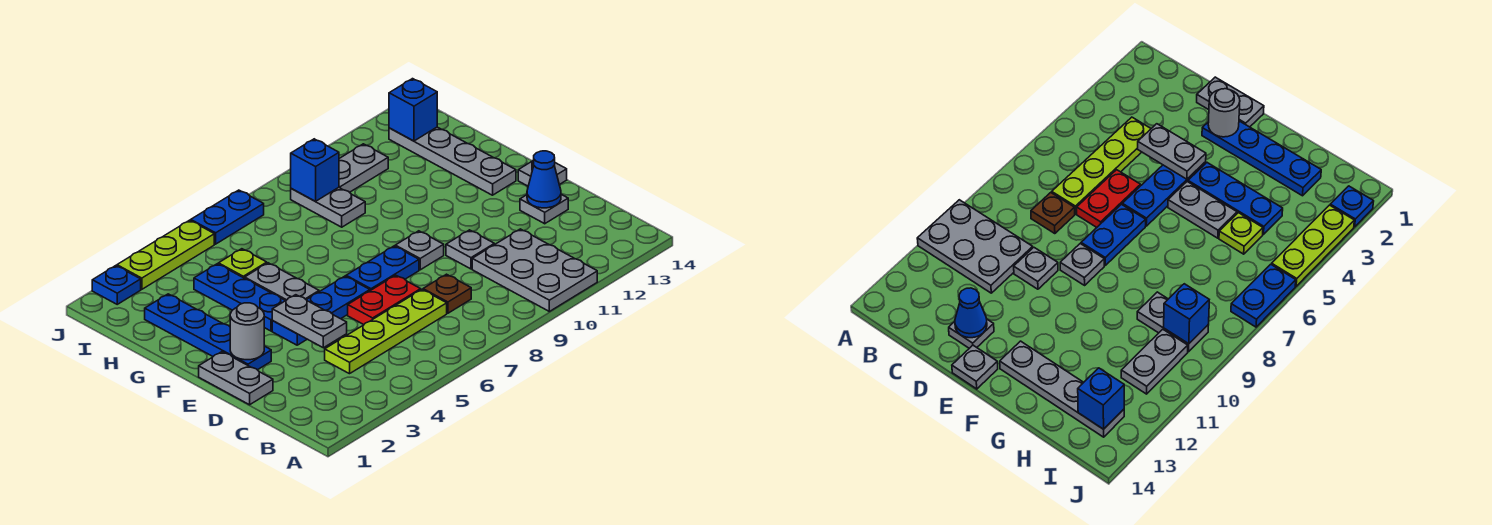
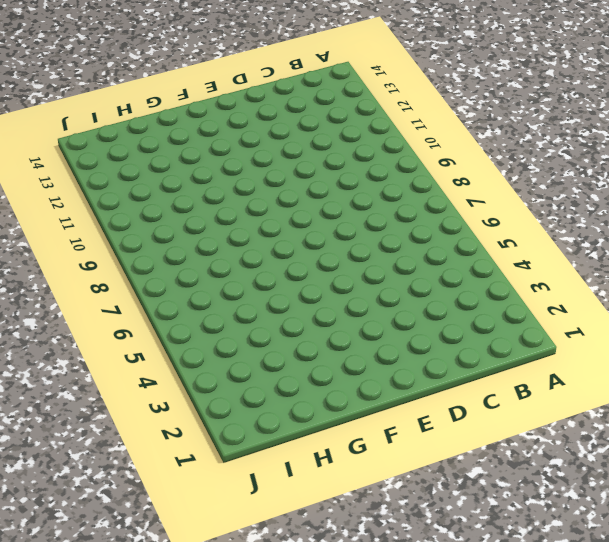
none -> grey plate A10:C11 level 1
none -> lime plate C4:C7 level 1
none -> brown plate C8 level 1

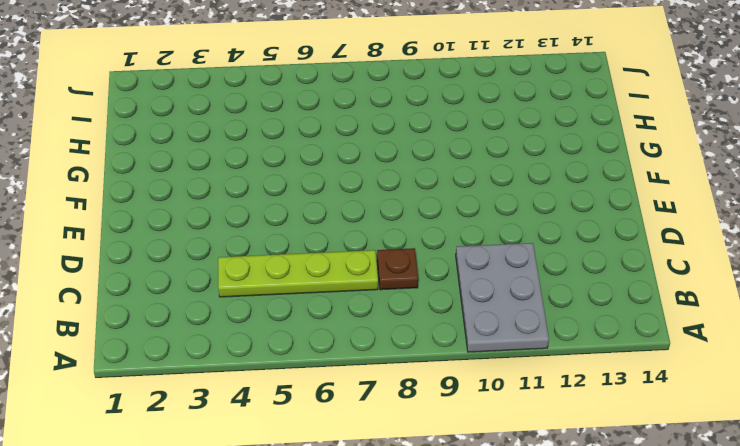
none -> grey plate D1:E1 level 1
none -> red plate D6:D7 level 1
none -> grey plate D10 level 1

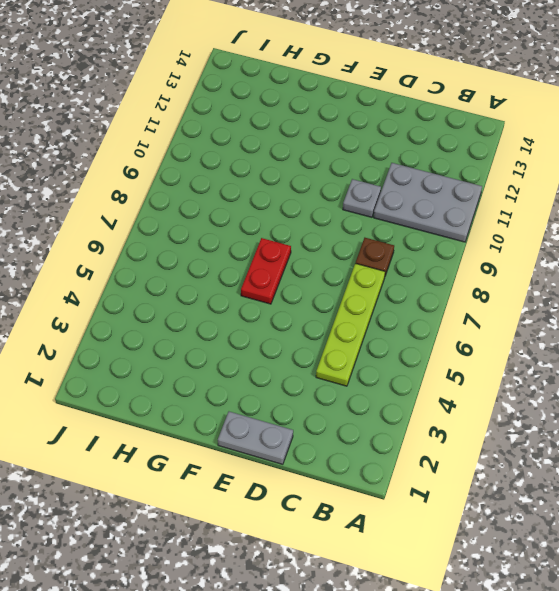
red plate F6:F7 level 1 -> red plate D6:D7 level 1
none -> grey plate D13 level 1
none -> blue plate E2:H2 level 1
none -> blue plate E4:E6 level 1

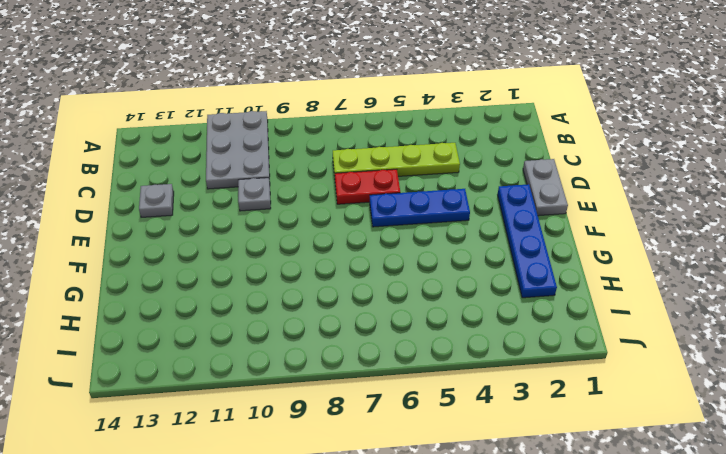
none -> brown plate C8 level 1
none -> blue plate E7:E8 level 1
none -> grey plate E9 level 1

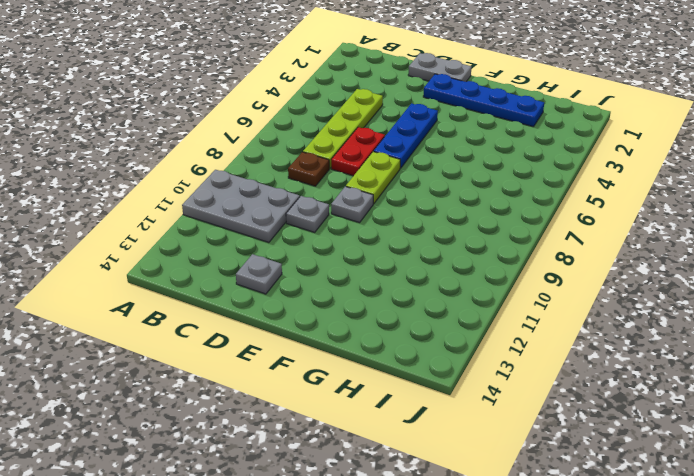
lime plate E7:E8 level 1 -> blue plate E7:E8 level 1
none -> grey plate E14 level 1
none -> blue plate F4:H4 level 1
none -> grey plate F5:G5 level 1

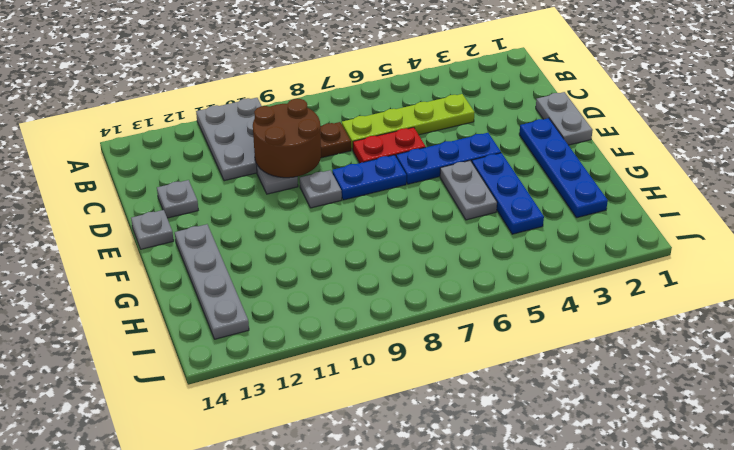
brown round brick C9:D10 level 2 -> none
none -> lime plate H5 level 1
none -> grey plate H9:I9 level 1
none -> grey plate I10:I11 level 1

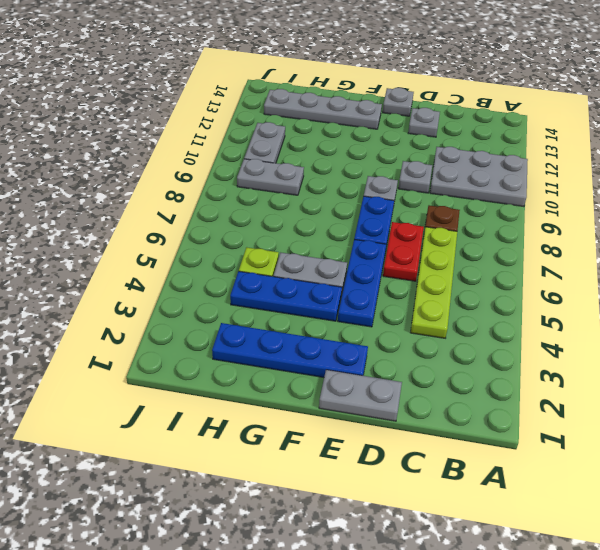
none -> blue plate J2 level 1
none -> lime plate J3:J5 level 1
none -> blue plate J6:J7 level 1

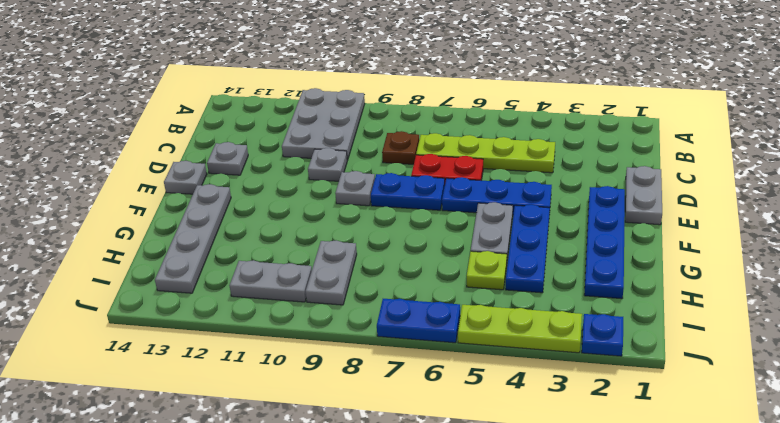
none -> grey plate D4:E4 level 2
none -> blue cone D13 level 2
none -> grey round brick E2 level 2

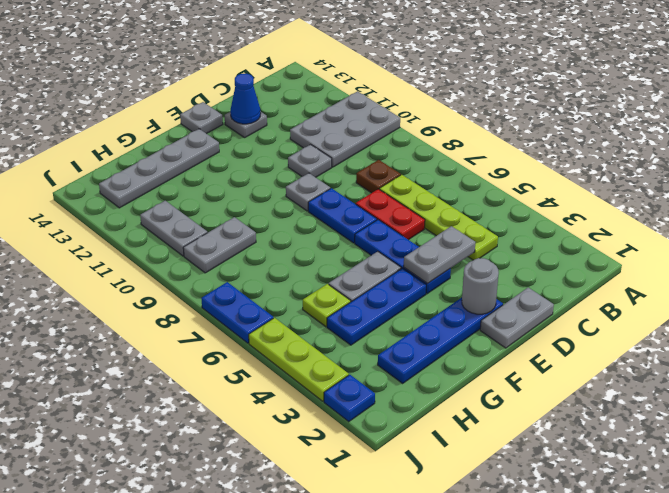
none -> blue brick I9 level 2
none -> blue brick I13 level 2

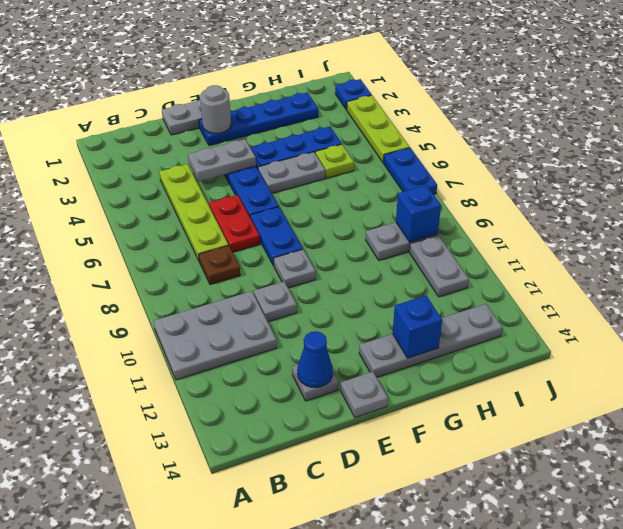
blue brick G13 level 2 -> blue brick I13 level 2

